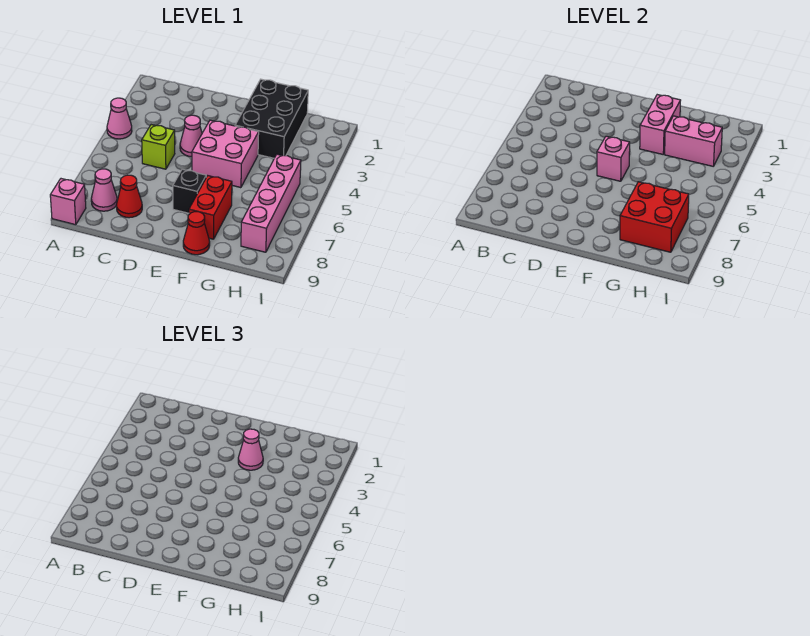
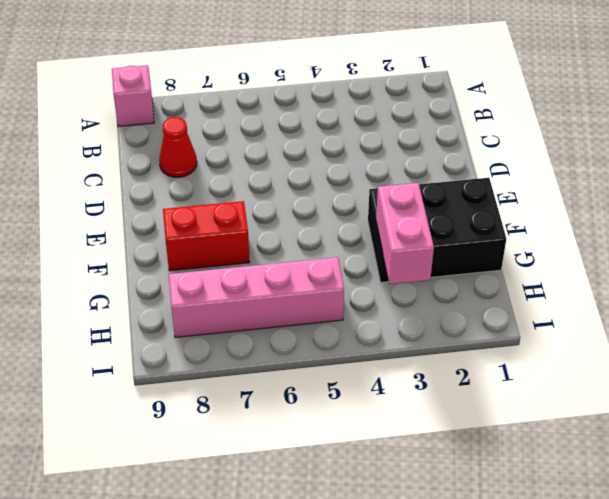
none -> pink cone A4 level 1
none -> pink cone B8 level 1
none -> lime brick C5 level 1

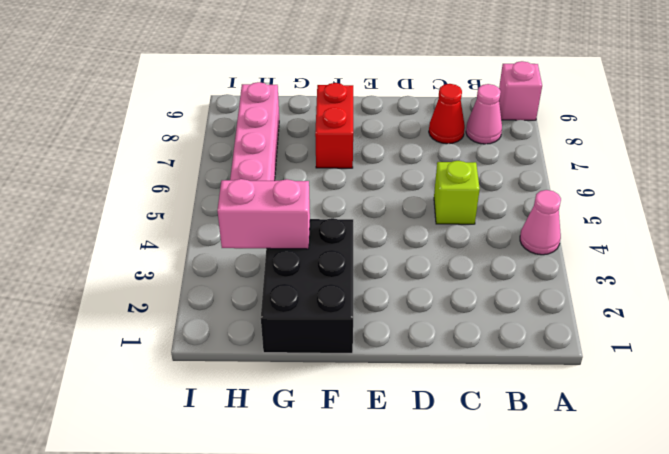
none -> pink cone D4 level 1
none -> pink brick E4:F5 level 1
none -> black brick E7 level 1

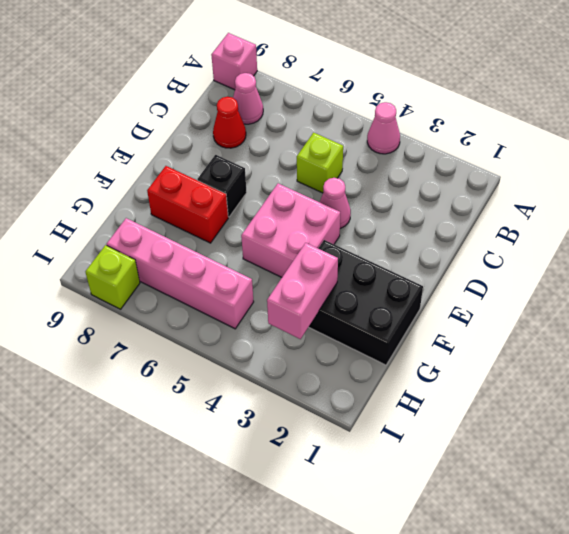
lime brick I8 level 1 -> none
none -> red cone F9 level 1
none -> pink brick E5 level 2
none -> pink brick F2:F3 level 2

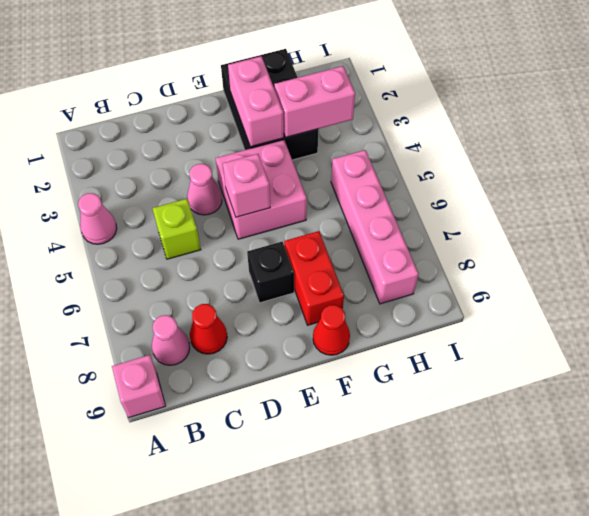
none -> red brick G7:H8 level 2
none -> pink cone F3 level 3

